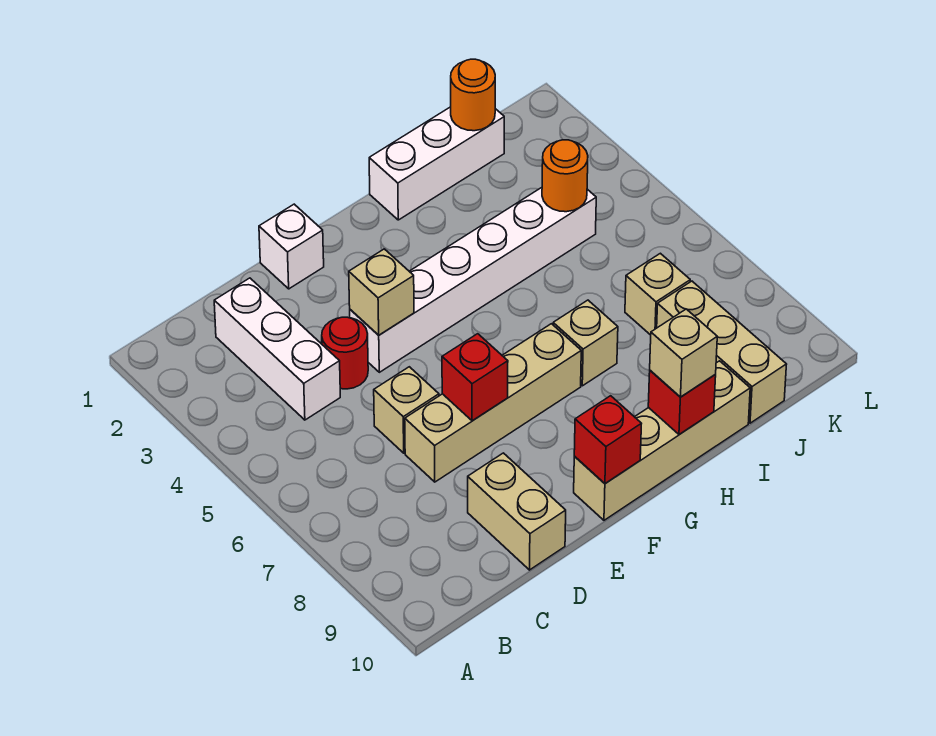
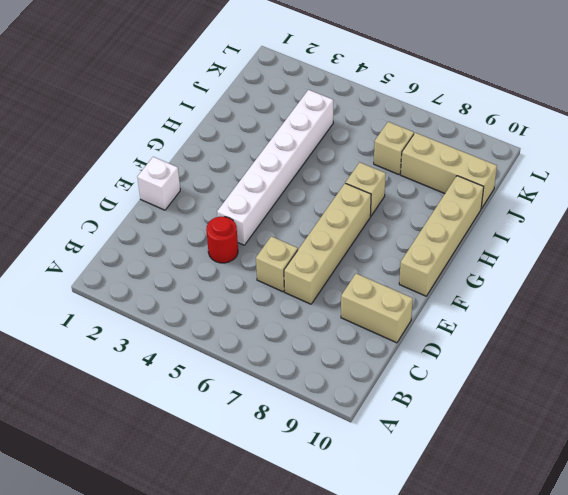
none -> white brick C2:C4 level 1
none -> white brick H1:J1 level 1
none -> tan brick E4 level 2

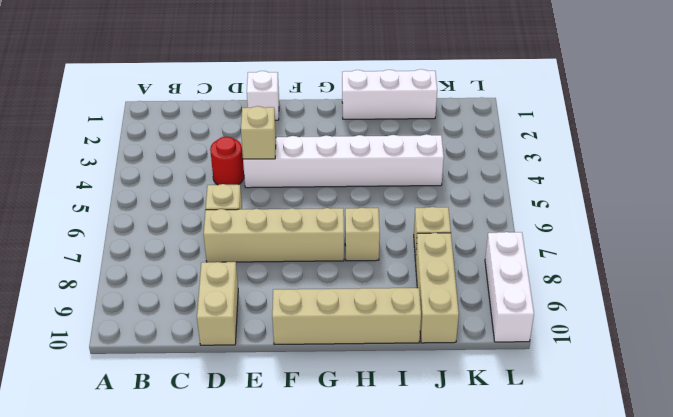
white brick L8:L10 level 1 -> white brick C2:C4 level 1
none -> red brick E7 level 2
none -> red brick F10 level 2
none -> red brick H10 level 2

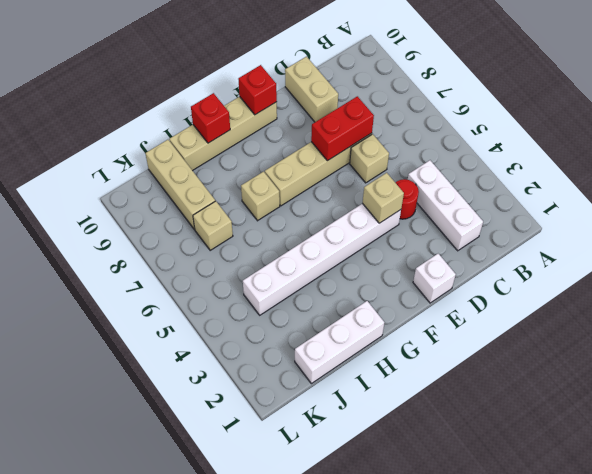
red brick D7:E7 level 2 -> red brick E7 level 2
none -> orange round brick J1 level 2
none -> orange round brick J4 level 2
none -> tan brick H10 level 3

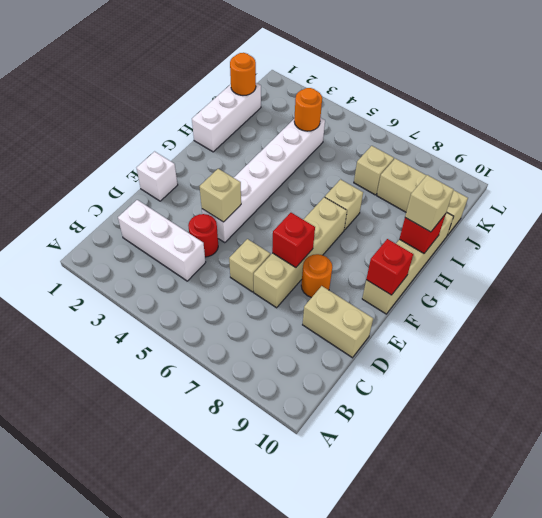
orange round brick E8 level 1 -> none

